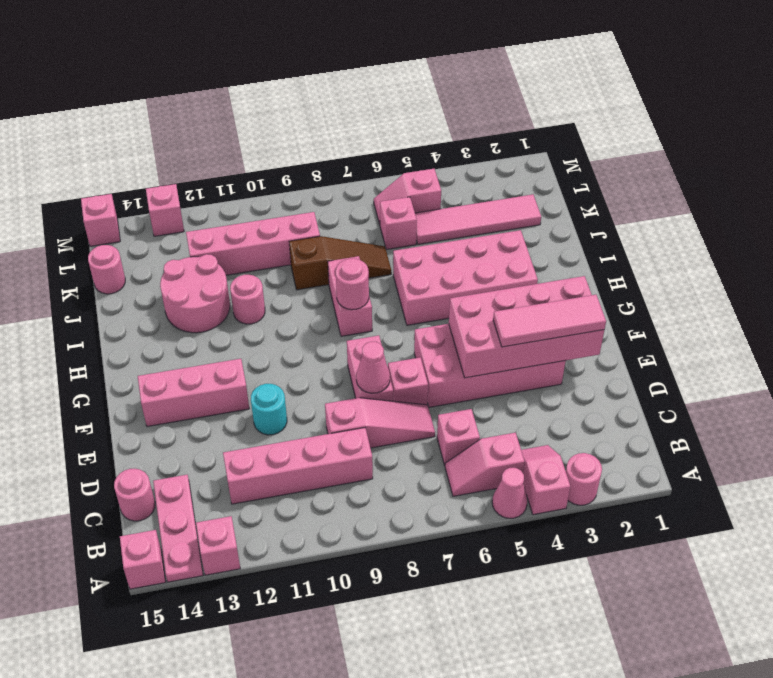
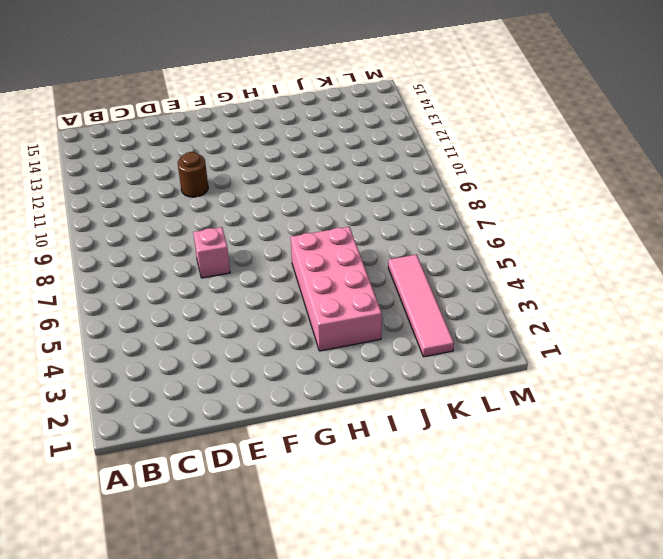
brown round brick E11 level 1 -> cyan round brick E11 level 1
none -> pink round brick A3 level 1
none -> pink slope A4:B4 level 1 top A
none -> pink cone A5 level 1
none -> pink brick A13 level 1

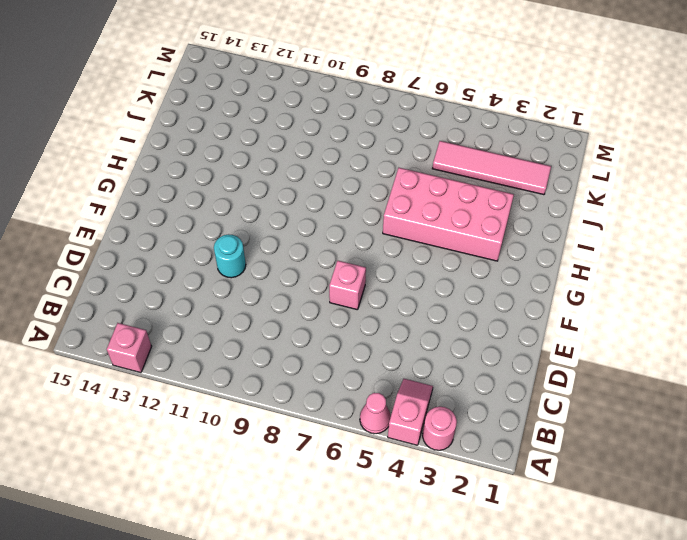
none -> pink plate A14:C14 level 1
none -> pink brick A15 level 1
none -> pink slope B5:B6 level 1 top 5
none -> pink brick C6 level 1

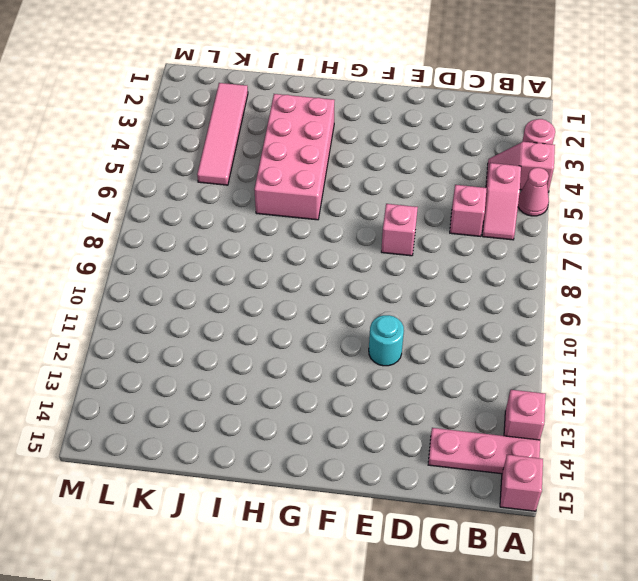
none -> pink brick C9:C12 level 1
none -> pink round brick C15 level 1
none -> pink slope D7:D9 level 1 top 9
none -> pink brick E3:F6 level 1

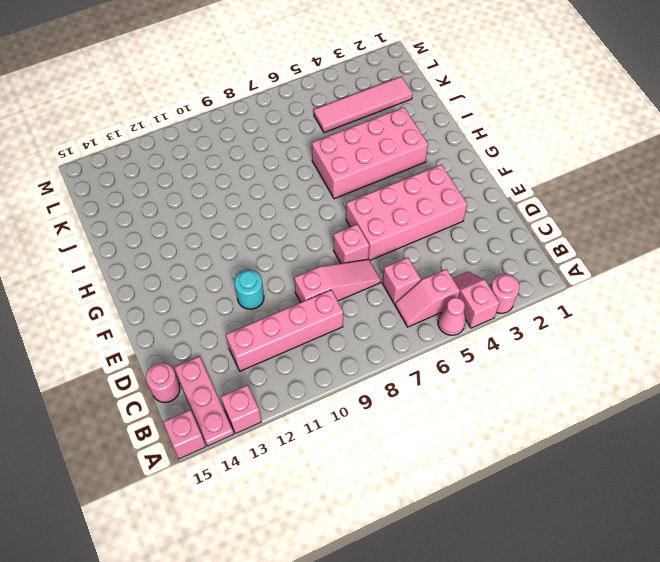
none -> pink brick E8:F8 level 1
none -> pink brick F12:F14 level 1
none -> pink brick H8:I8 level 1
none -> pink round brick I11 level 1

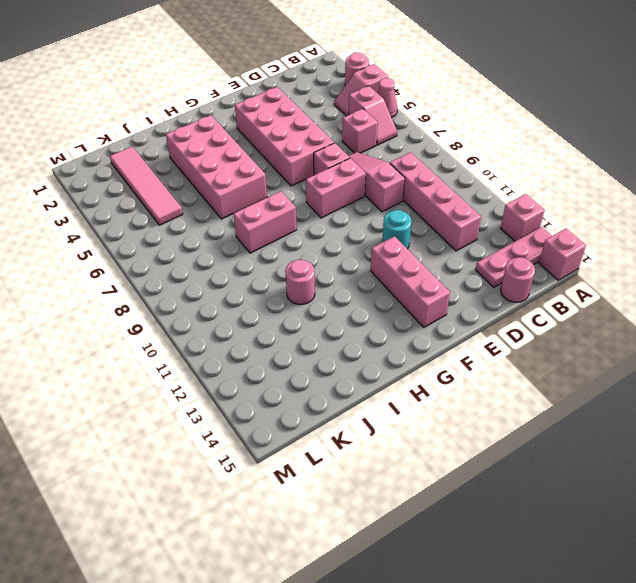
none -> pink round brick I12:J13 level 1
none -> brown slope J7:J9 level 1 top 9
none -> pink brick K6 level 1
none -> pink brick K9:K12 level 1

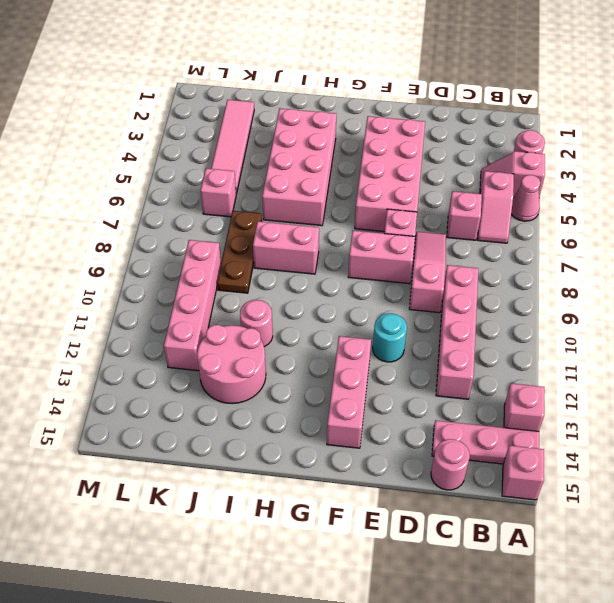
brown plate J7:J9 level 1 -> brown slope J7:J9 level 1 top 9
none -> pink round brick K15 level 1
none -> pink slope L5:L6 level 1 top 5
none -> pink brick M13 level 1
none -> pink brick M15 level 1

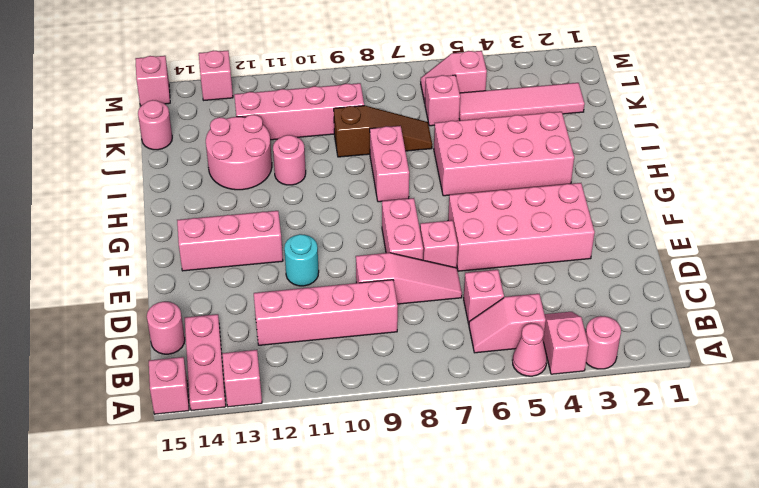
none -> pink brick E2:F5 level 2
none -> pink cone E8 level 2
none -> pink round brick H8 level 2
none -> pink tile E2:E4 level 3

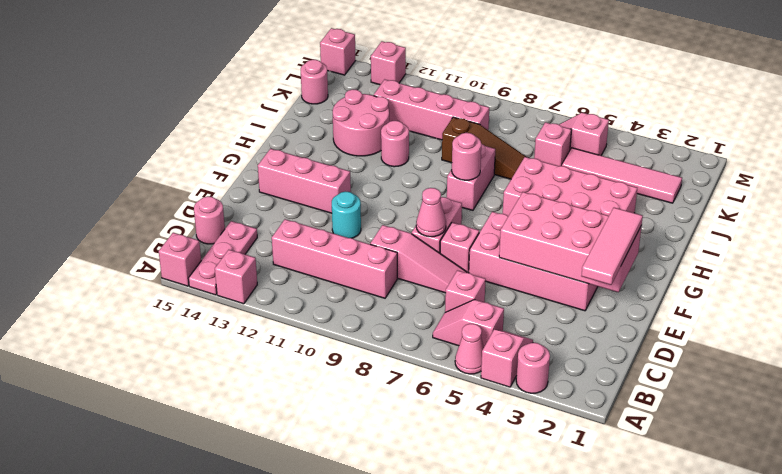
pink tile D2:F2 level 3 -> pink tile E2:E4 level 3

